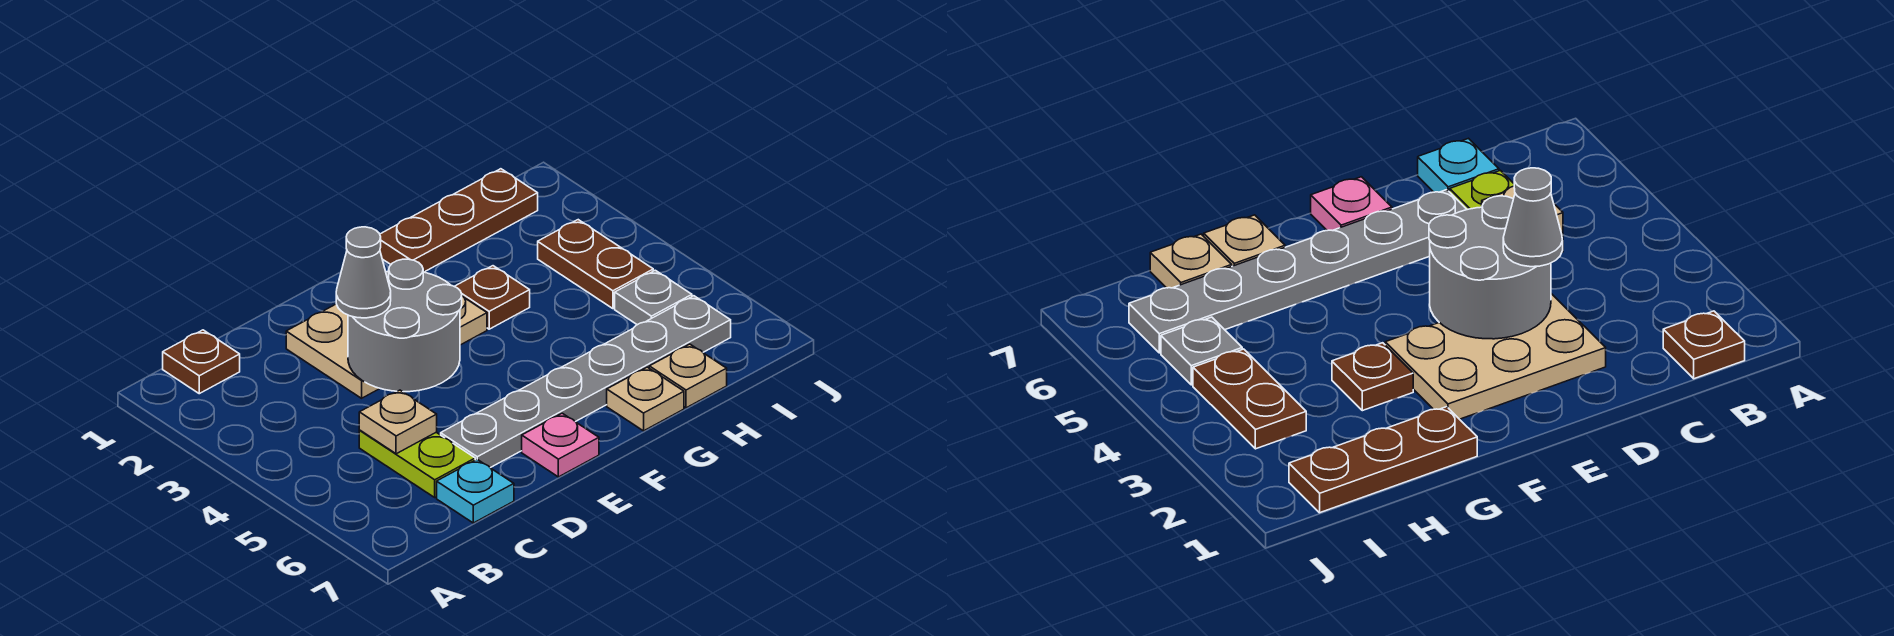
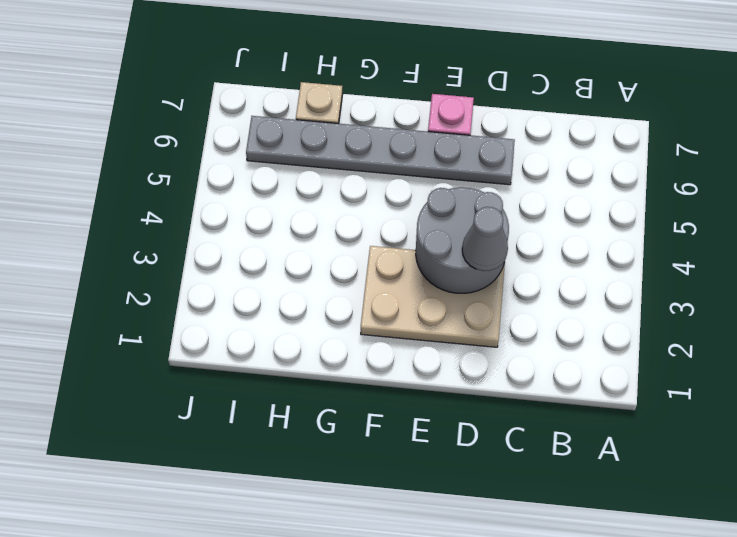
none -> brown plate B1 level 1
none -> lime plate C5:C6 level 1
none -> cyan plate C7 level 1

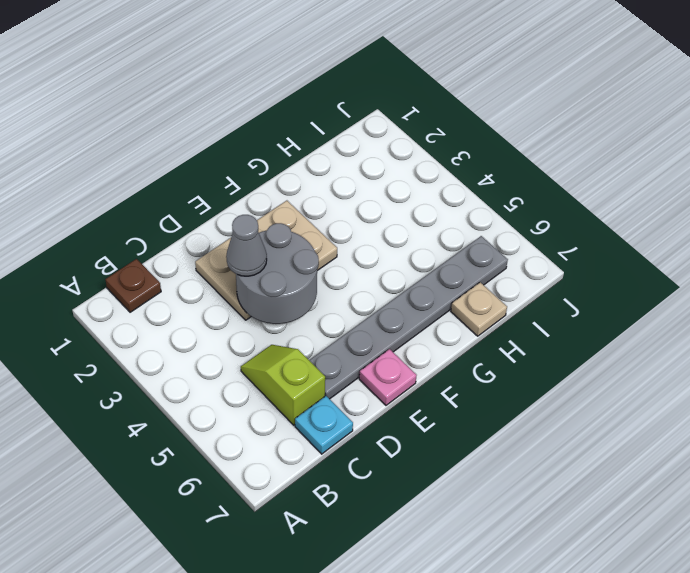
lime slope C5:C6 level 1 top 6 -> lime plate C5:C6 level 1
none -> brown plate G1:I1 level 1
none -> brown plate G3 level 1
none -> tan plate G7 level 1

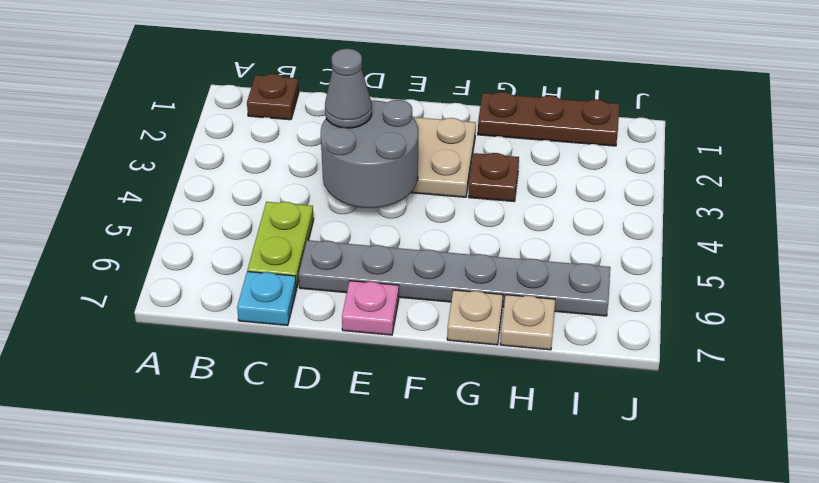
none -> brown plate I3:I4 level 1
none -> grey plate I5 level 1
none -> tan plate C5 level 2

